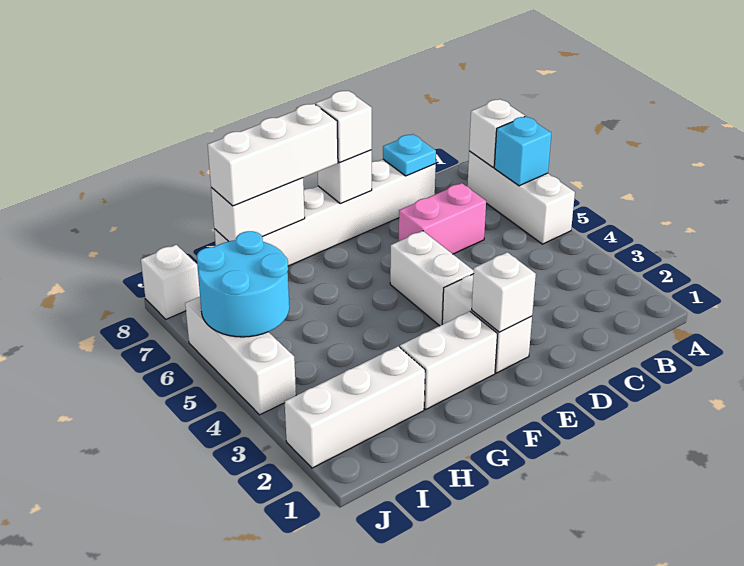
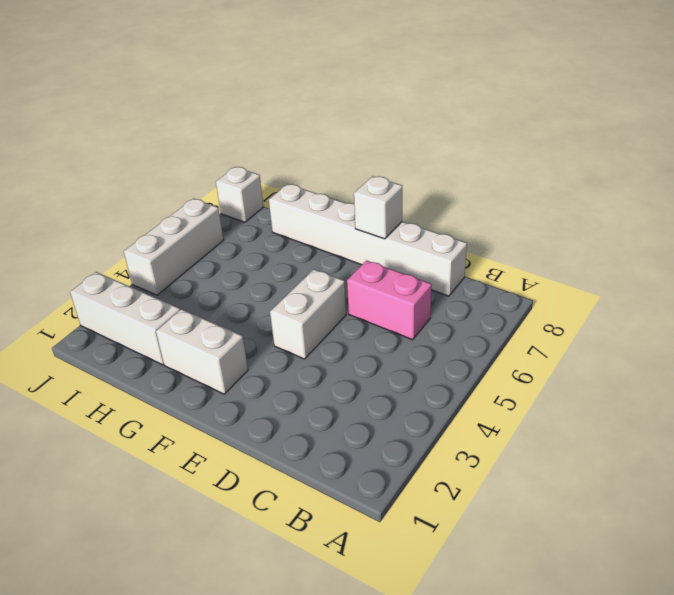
none -> white brick A5:A7 level 1
none -> white brick E2:E3 level 1
none -> cyan brick A6 level 2

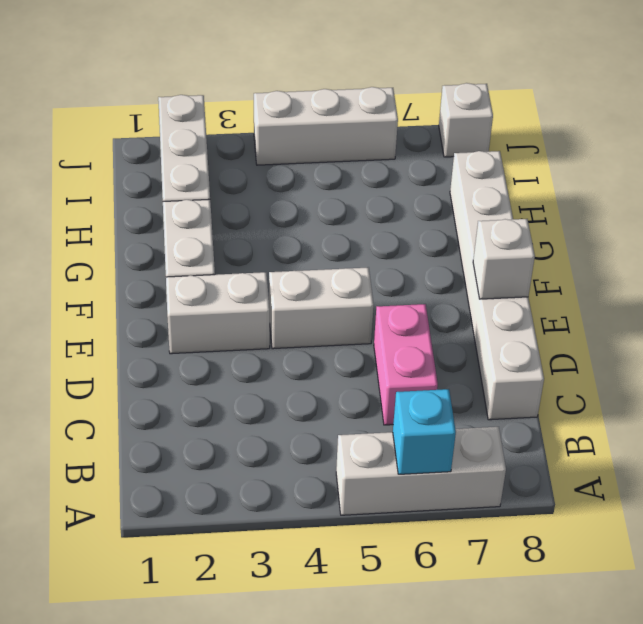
none -> white brick A7 level 2
none -> cyan plate C8 level 2
none -> white brick E2 level 2

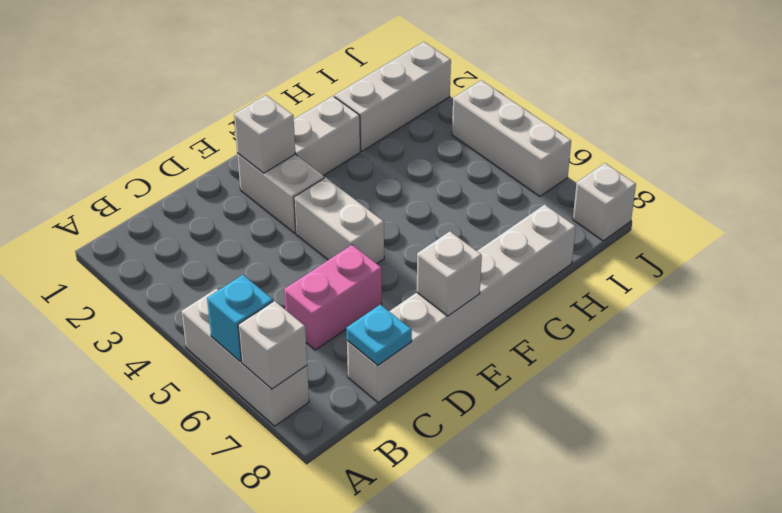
none -> white brick G8:H8 level 2
none -> cyan round brick I5:J6 level 2
none -> white brick E8 level 3

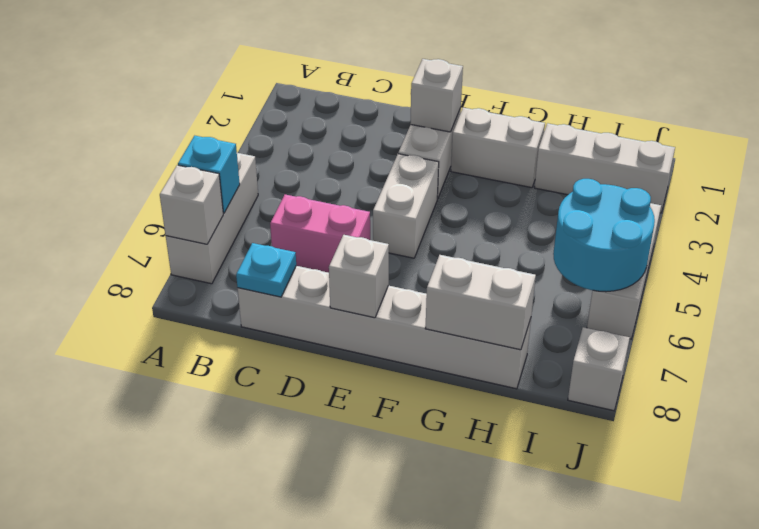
none -> white brick E8 level 3
none -> white brick F8:H8 level 3

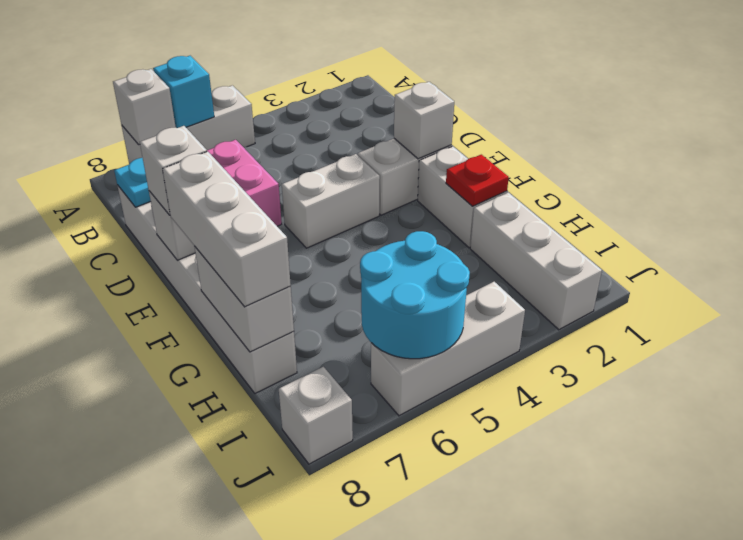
red plate G2 level 2 -> none

